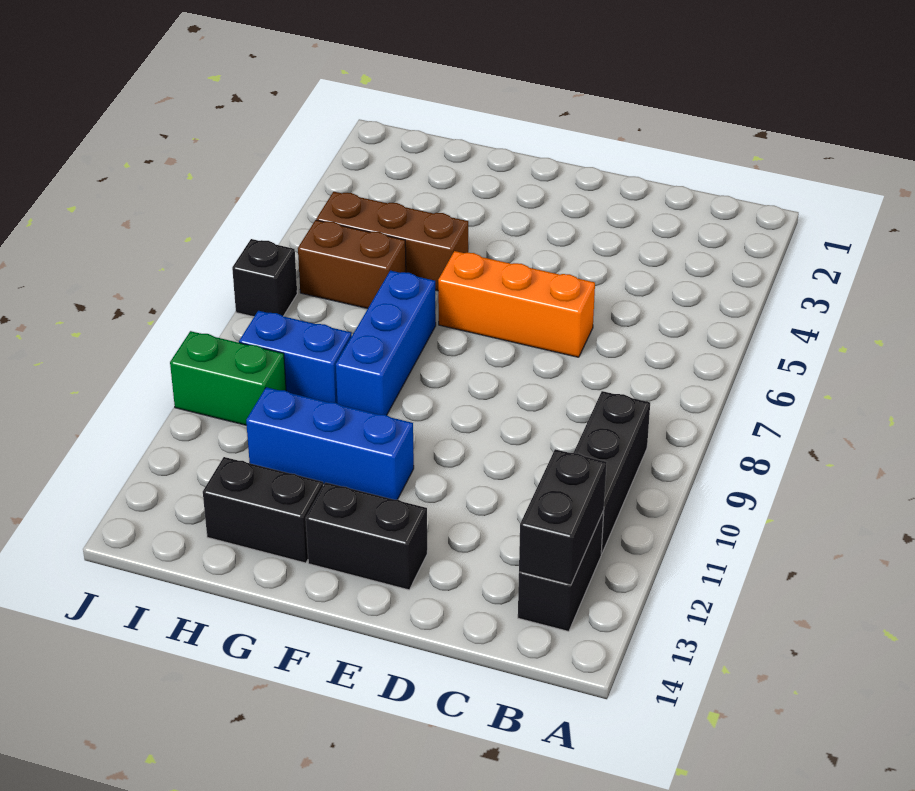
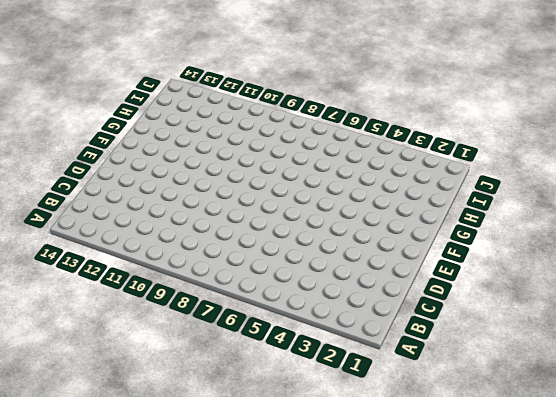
none -> black brick B9:B11 level 1
none -> black brick B12:B13 level 1
none -> orange brick D6:F6 level 1

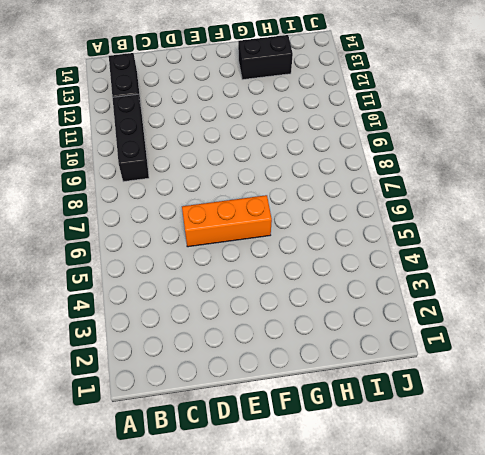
none -> black brick E13:F13 level 1
none -> blue brick F11:H11 level 1
none -> brown brick G5:I5 level 1

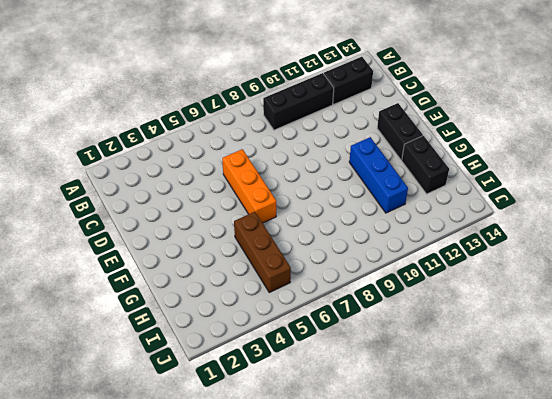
none -> blue brick G7:G9 level 1
none -> brown brick H6:I6 level 1
none -> blue brick H9:I9 level 1

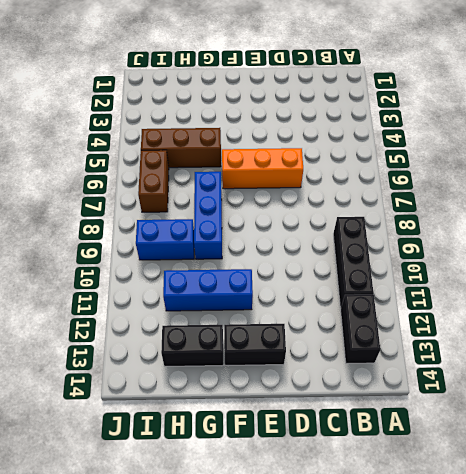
brown brick I6:I7 level 1 -> brown brick H6:I6 level 1
none -> green brick I10:J10 level 1
none -> black brick J7 level 1
none -> black brick B12:B13 level 2

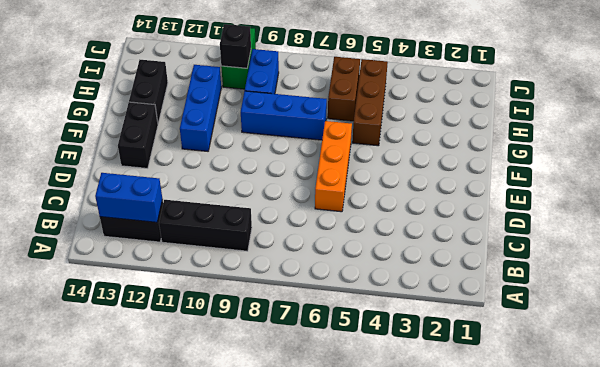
blue brick B12:B13 level 2 -> black brick B12:B13 level 2
black brick I10 level 2 -> black brick J7 level 1

